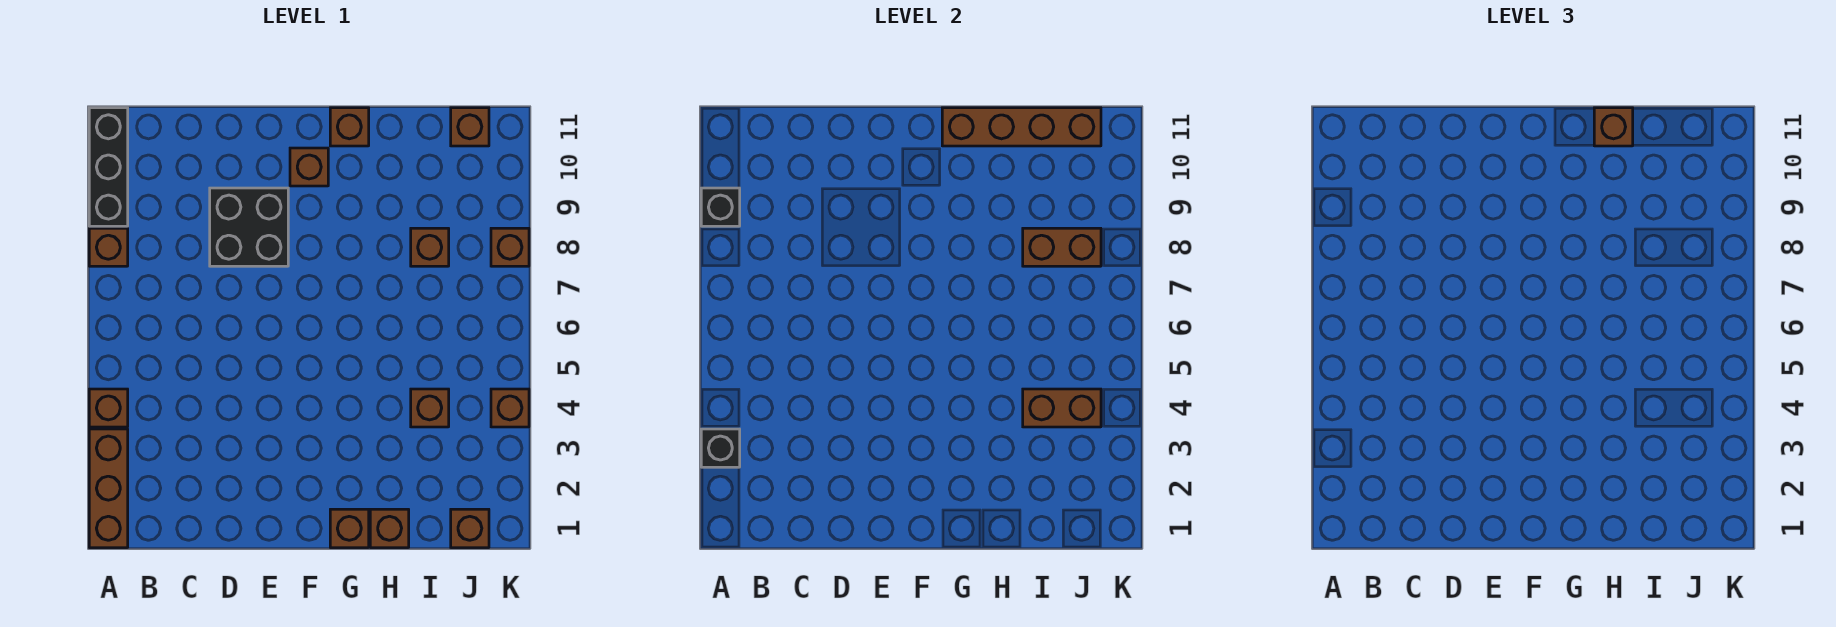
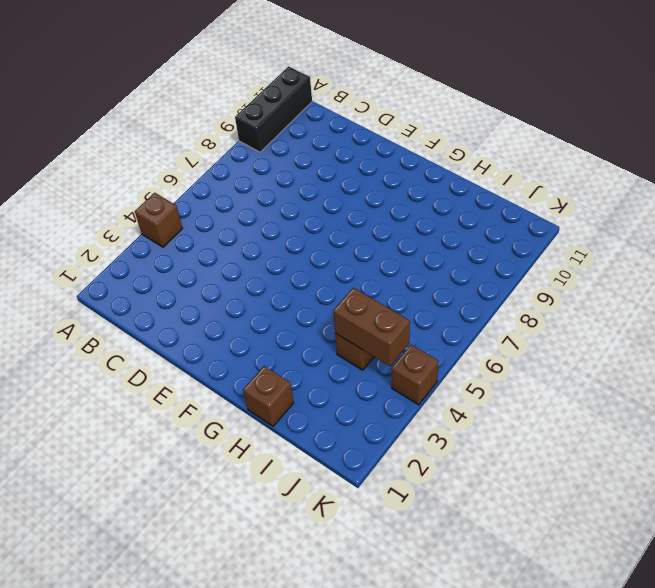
none -> brown brick A1:A3 level 1
none -> brown brick A8 level 1
none -> black brick D8:E9 level 1

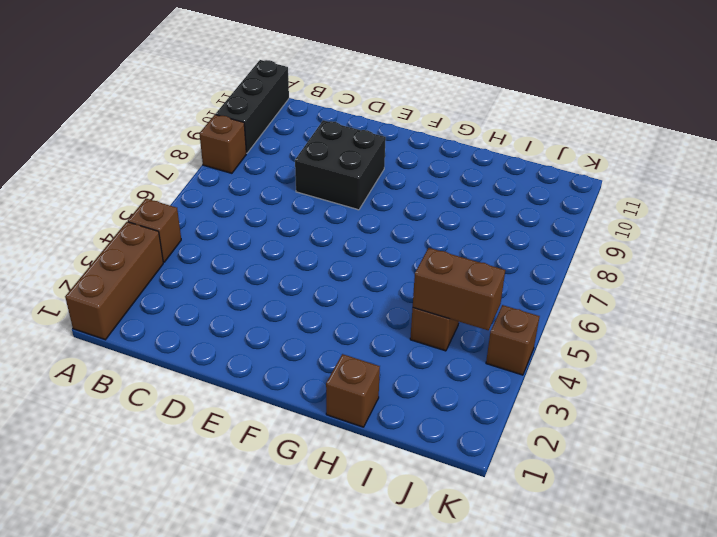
none -> brown brick F10 level 1
none -> brown brick G1 level 1
none -> brown brick G11 level 1

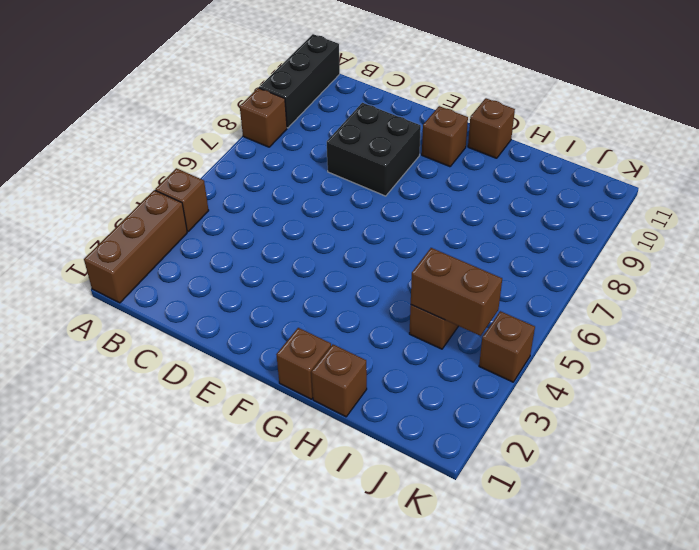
none -> brown brick I8 level 1
none -> brown brick J1 level 1
none -> brown brick J11 level 1

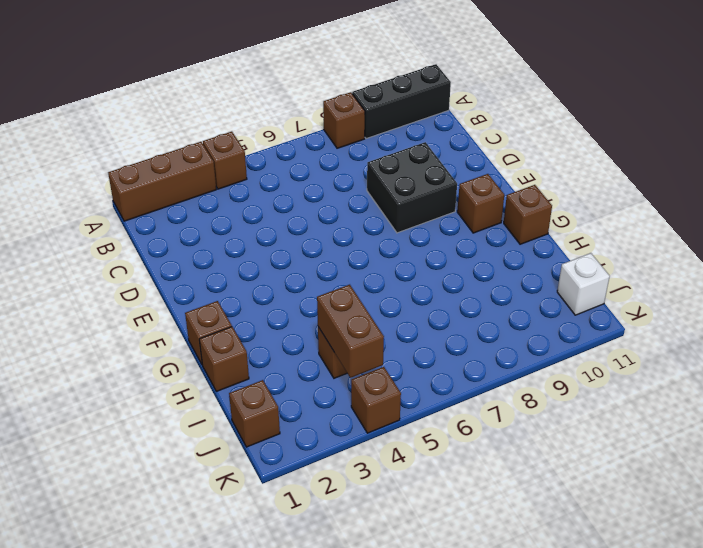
white brick J11 level 1 -> brown brick J11 level 1
none -> brown brick I8 level 1
none -> brown brick K8 level 1
none -> black brick A3 level 2

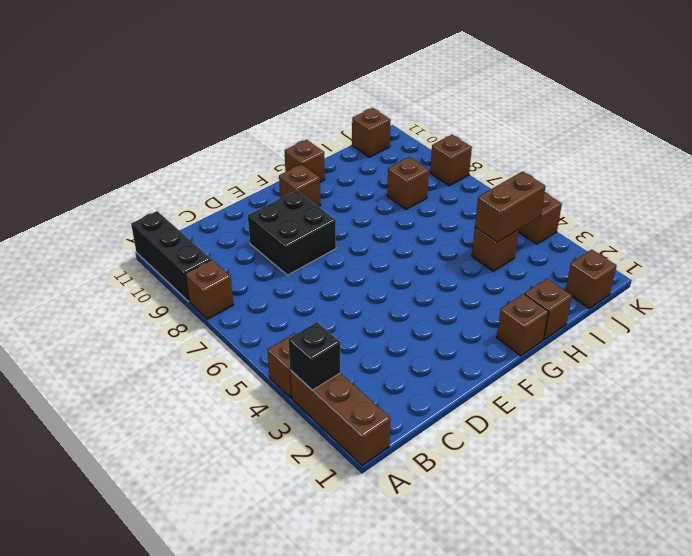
none -> black brick A9 level 2
none -> brown brick G11:J11 level 2
none -> brown brick I8:J8 level 2

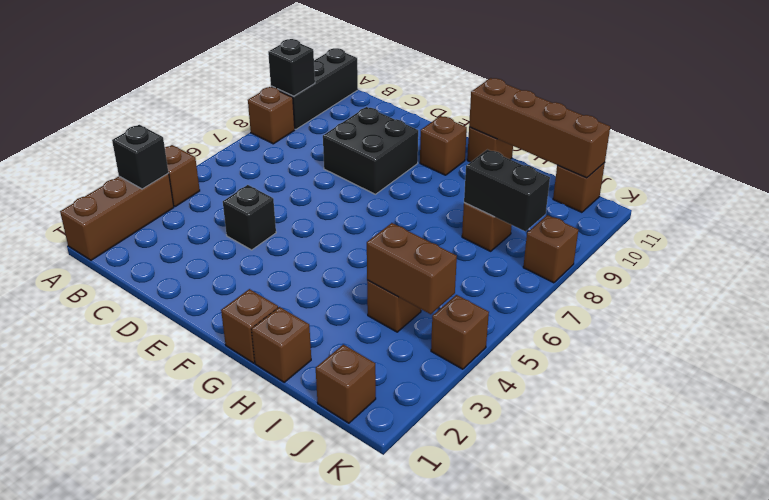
black brick D4 level 1 -> none
black brick I8:J8 level 2 -> brown brick I8:J8 level 2
none -> brown brick H11 level 3

